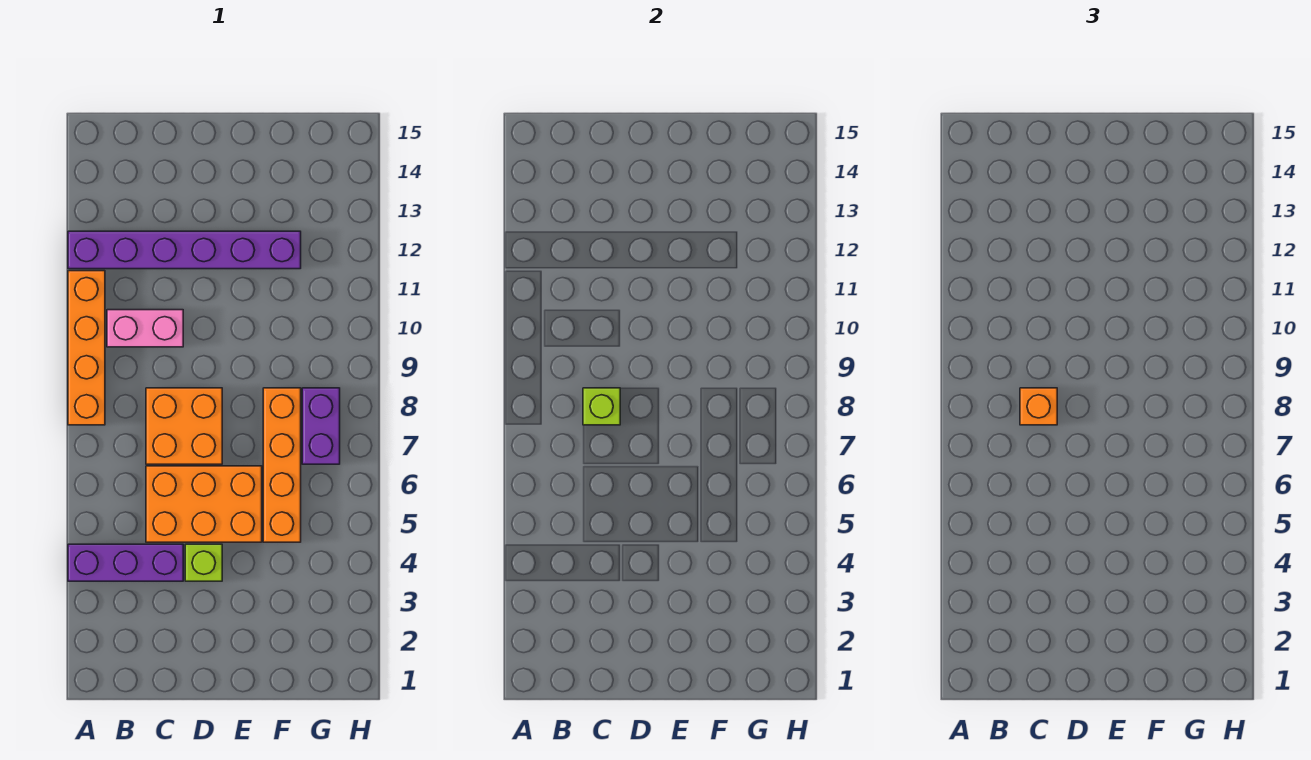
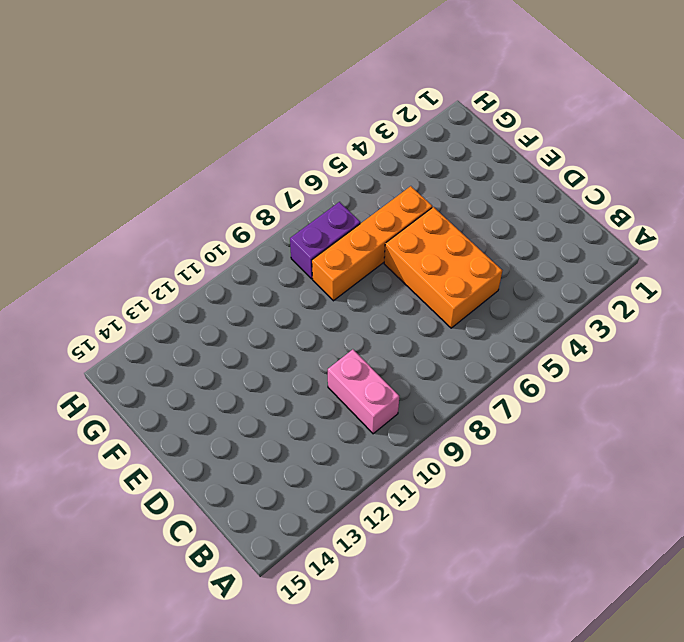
none -> purple brick A4:C4 level 1
none -> orange brick A8:A11 level 1

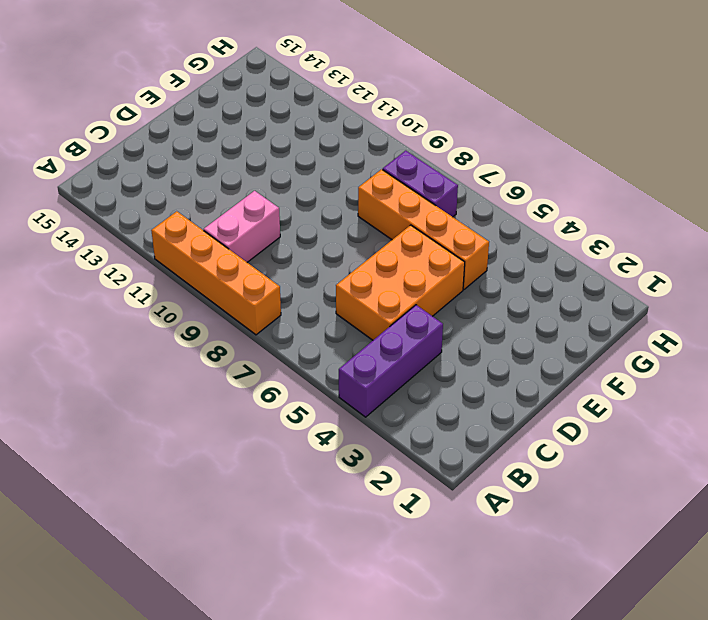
none -> purple brick A12:F12 level 1
none -> orange brick C7:D8 level 1

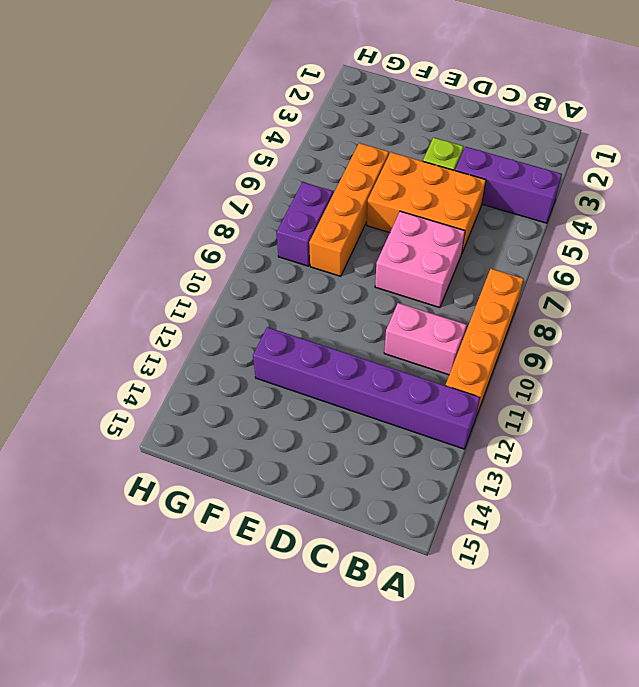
pink brick C7:D8 level 1 -> orange brick C7:D8 level 1
none -> lime brick C8 level 2
none -> orange brick C8 level 3

